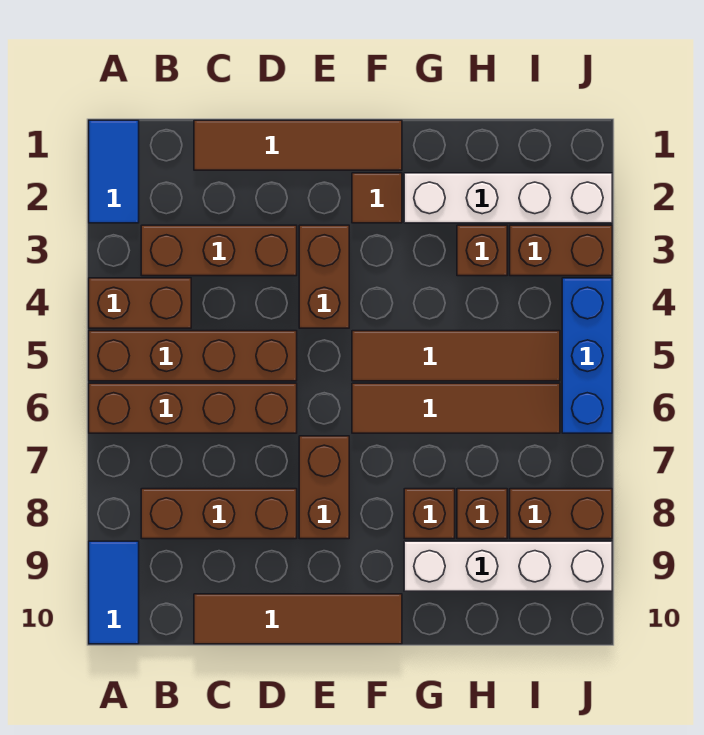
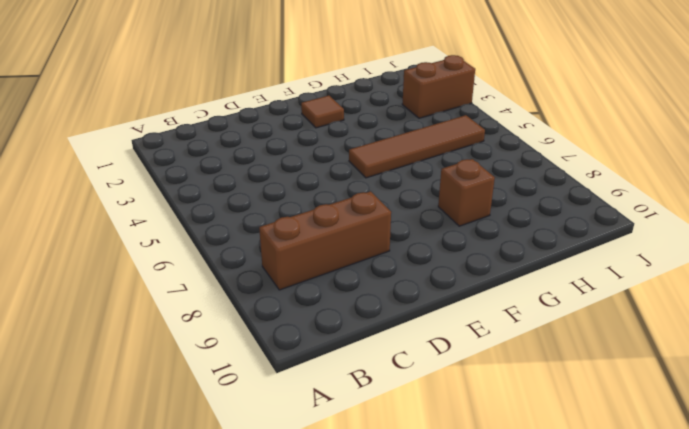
none -> blue tile A1:A2 level 1
none -> brown brick A4:B4 level 1
none -> brown brick A5:D5 level 1

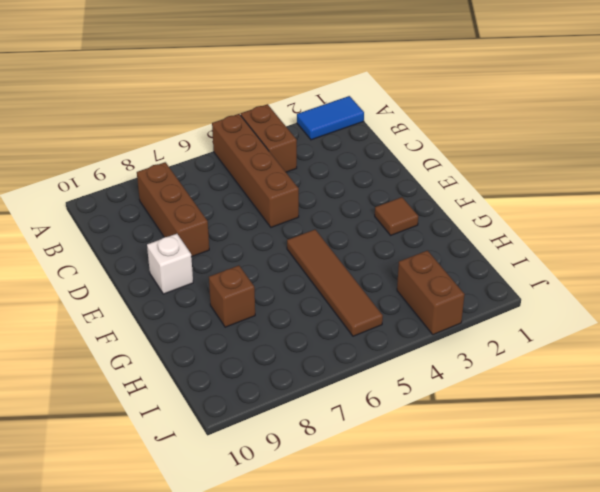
white brick E9 level 1 -> none
none -> brown brick A6:D6 level 1
none -> blue tile A9:A10 level 1
none -> brown brick B3:D3 level 1

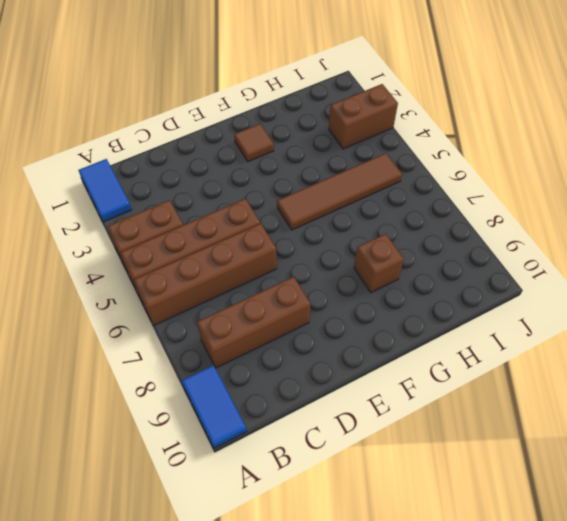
none -> brown brick B3:D3 level 1
none -> brown tile C1:F1 level 1
none -> brown tile C10:F10 level 1

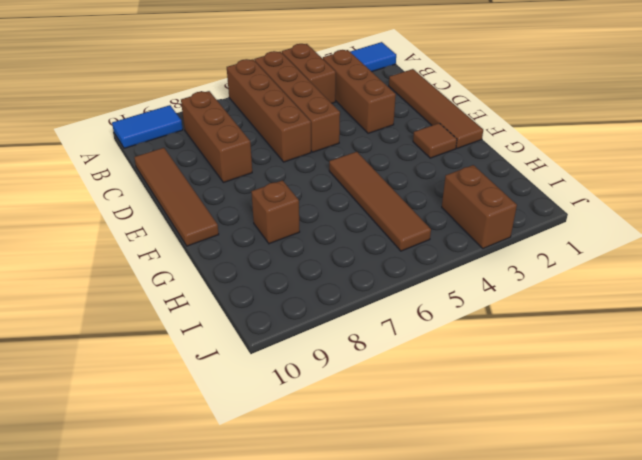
none -> brown brick E3:E4 level 1
none -> brown brick E7:E8 level 1
none -> brown tile F6:I6 level 1

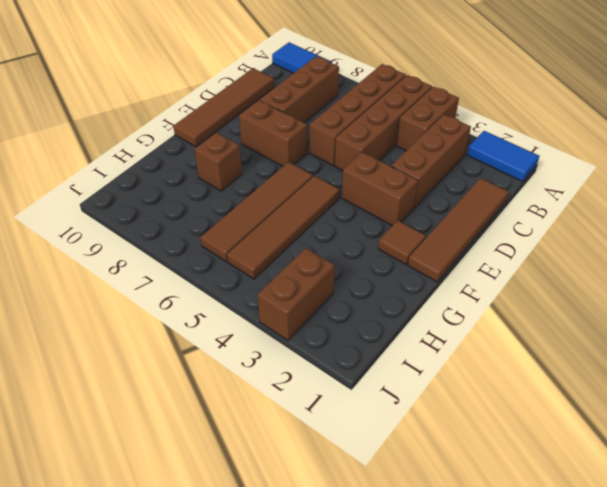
none -> white brick G2:J2 level 1
none -> white brick G9:J9 level 1
none -> brown brick H3 level 1

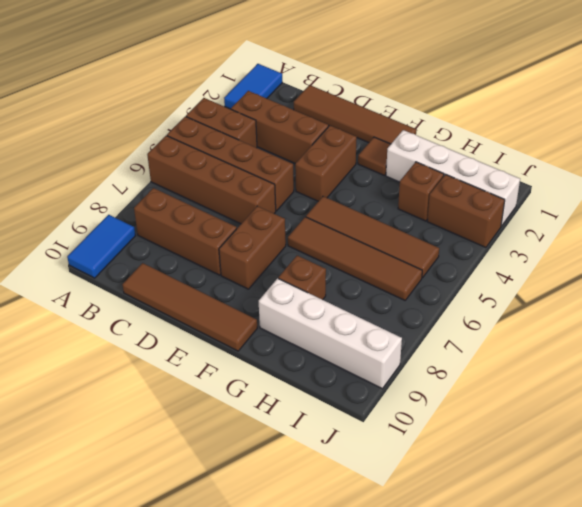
none -> brown brick H8 level 1
none -> brown brick I8:J8 level 1
none -> blue brick J4:J6 level 1

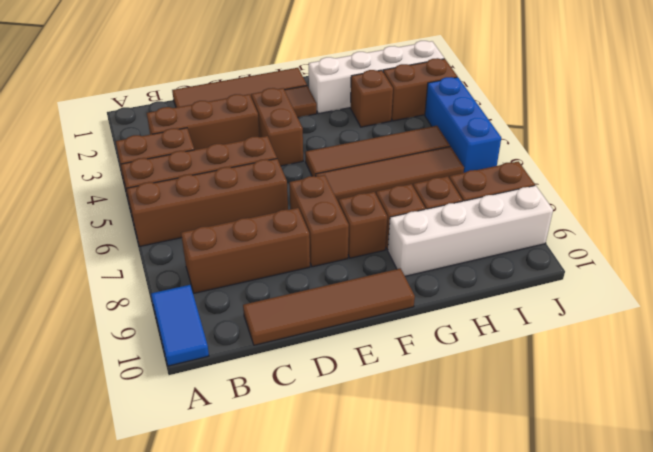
brown brick F8 level 1 -> none
none -> blue tile A1:A2 level 1

